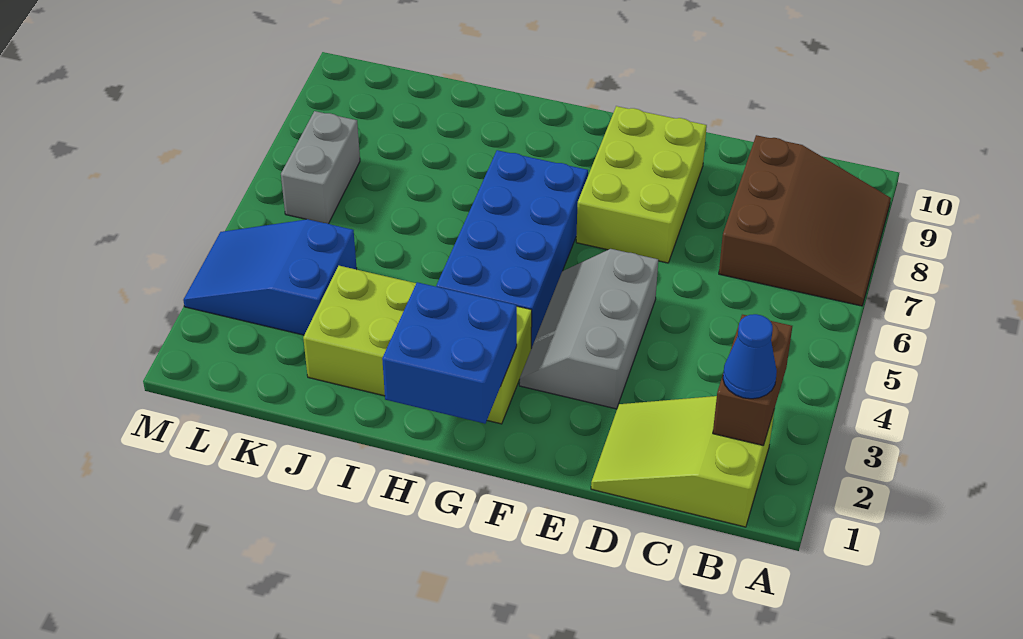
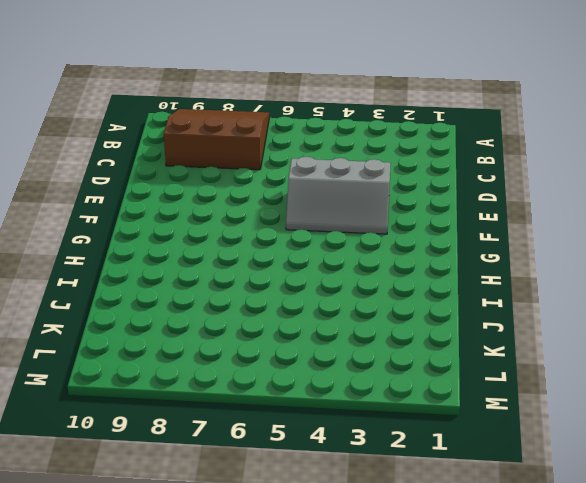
none -> lime slope B1:D2 level 1 top B
none -> lime brick E7:F9 level 1

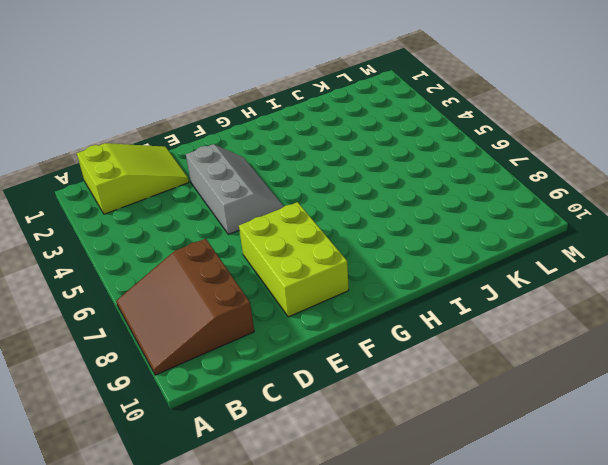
none -> lime brick G2:J3 level 1
none -> blue brick G4:H7 level 1

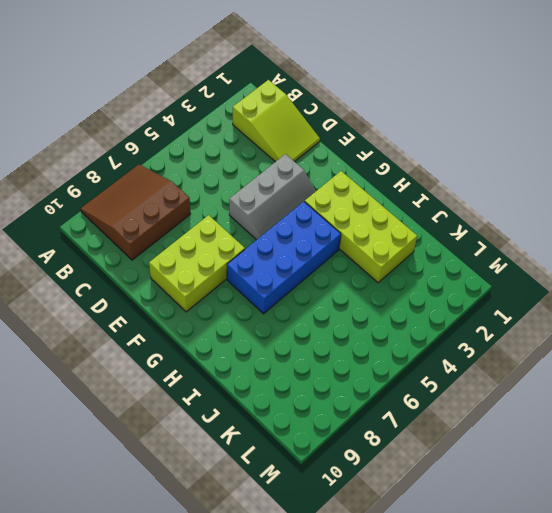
none -> blue slope K3:M4 level 1 top K
none -> grey brick L6:L7 level 1

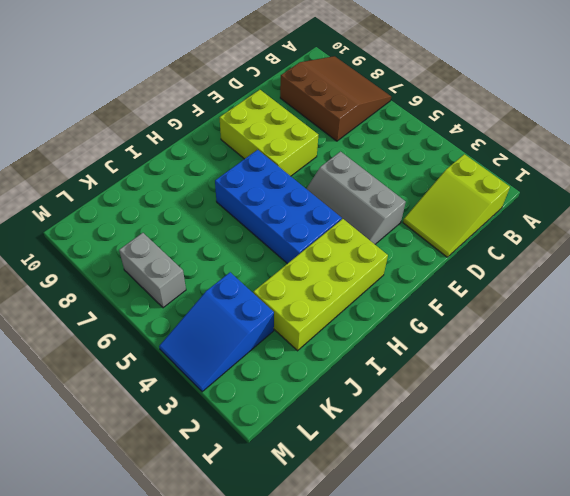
none -> brown brick B2:B3 level 2
none -> blue brick G1:H2 level 2

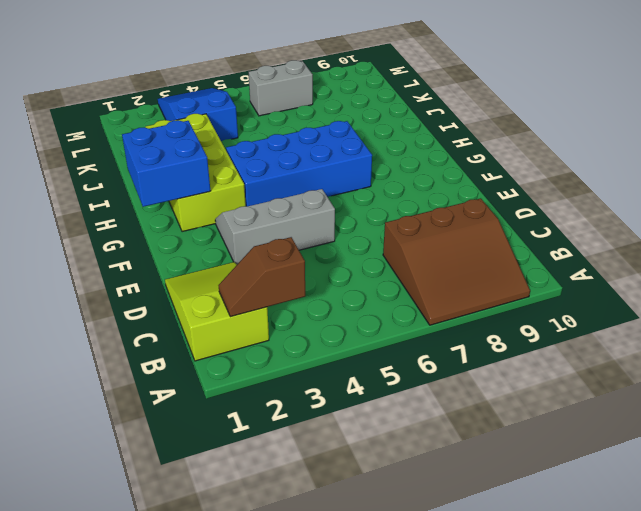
brown slope B2:B3 level 2 top 3 -> brown brick B2:B3 level 2
none -> lime brick E7:F9 level 1
none -> blue cone B2 level 3

